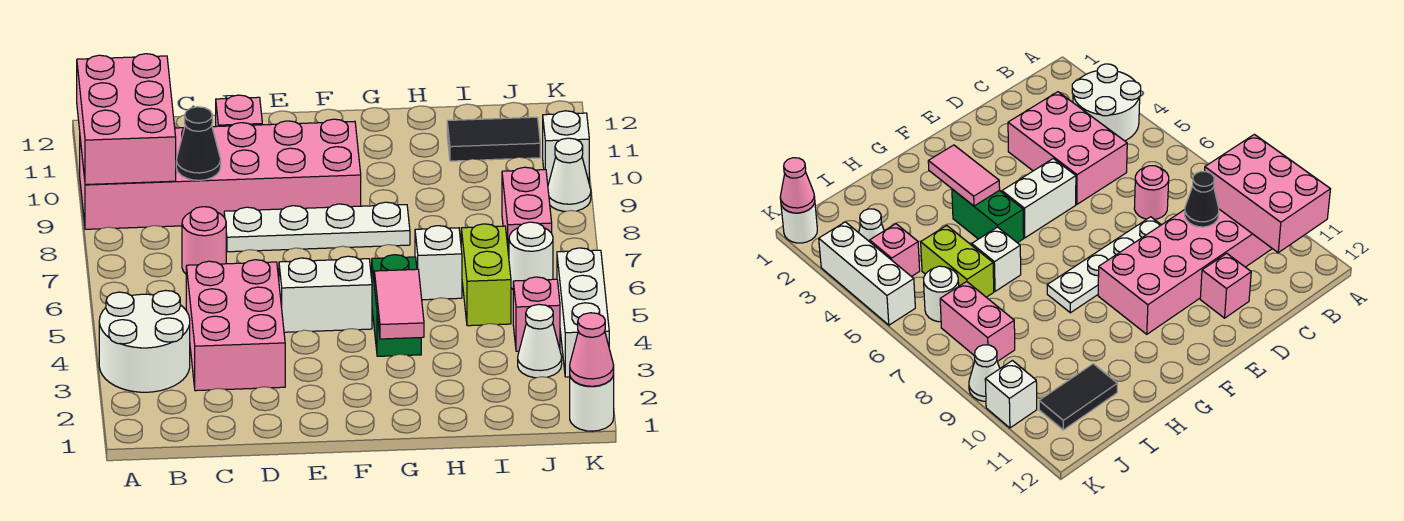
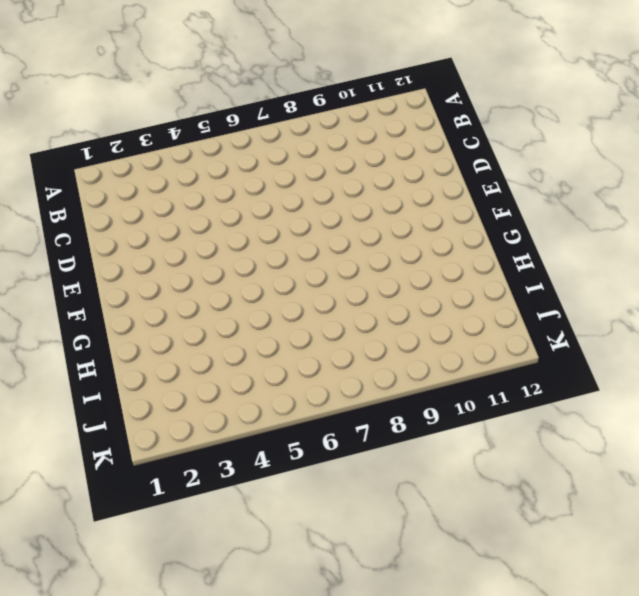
none -> white round brick A3:B4 level 1
none -> pink brick A9:F10 level 1
none -> pink brick C3:D5 level 1

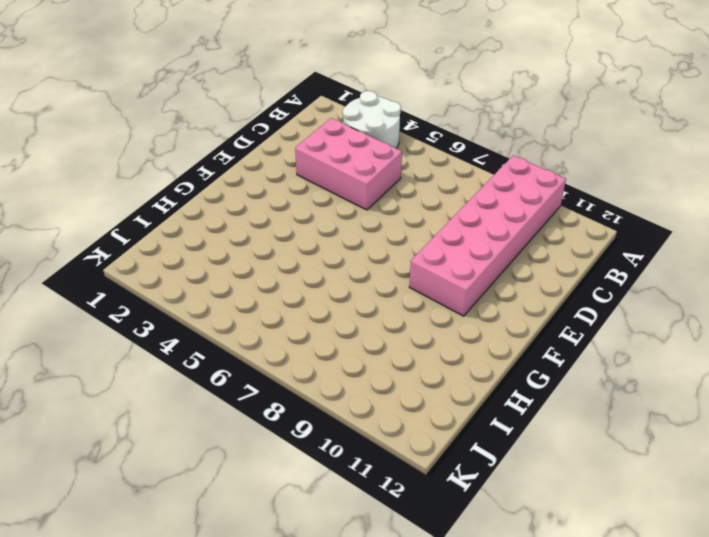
none -> pink round brick C7 level 1
none -> white plate D8:G8 level 1
none -> pink brick D11 level 1

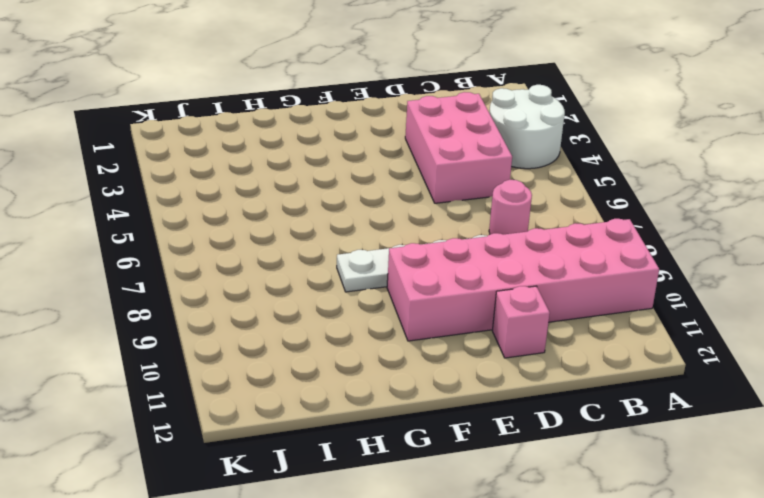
none -> white brick E5:F5 level 1
none -> green brick G4:G5 level 1
none -> white brick H6 level 1

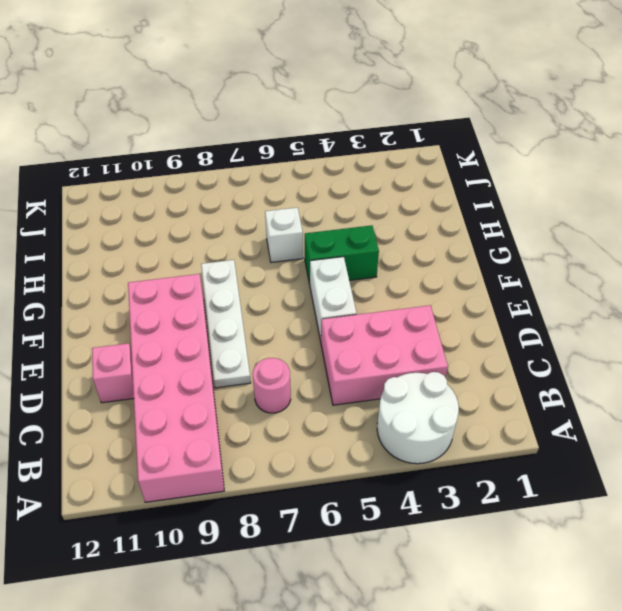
none -> lime brick I5:I6 level 1
none -> black tile I11:J11 level 1
none -> white cone J3 level 1

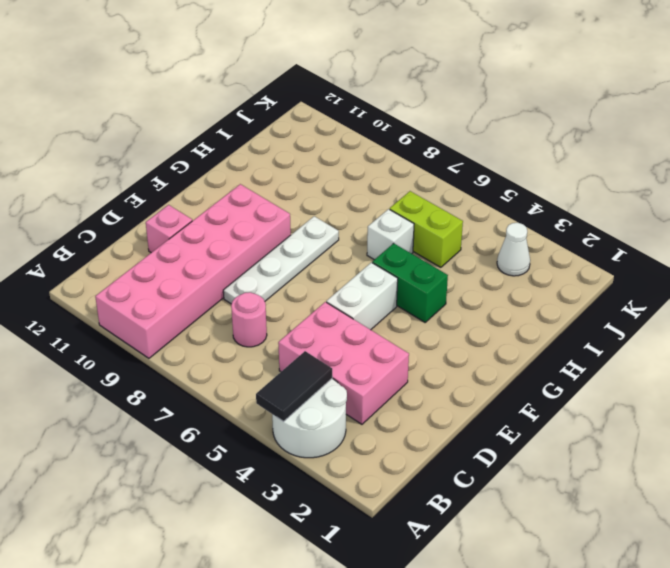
black tile A4:B4 level 2 -> black tile I11:J11 level 1
none -> pink brick J4 level 1
none -> white round brick J6 level 1
none -> pink brick J7:J8 level 1

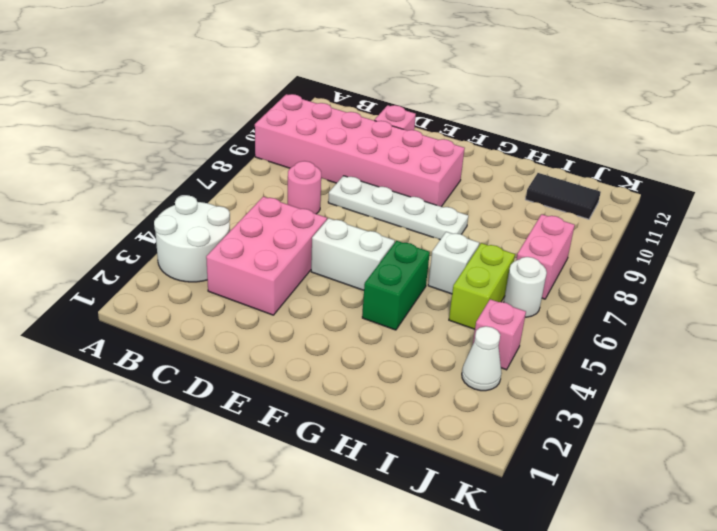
none -> white round brick K1 level 1
none -> white brick K3:K5 level 1
none -> white cone K9 level 1

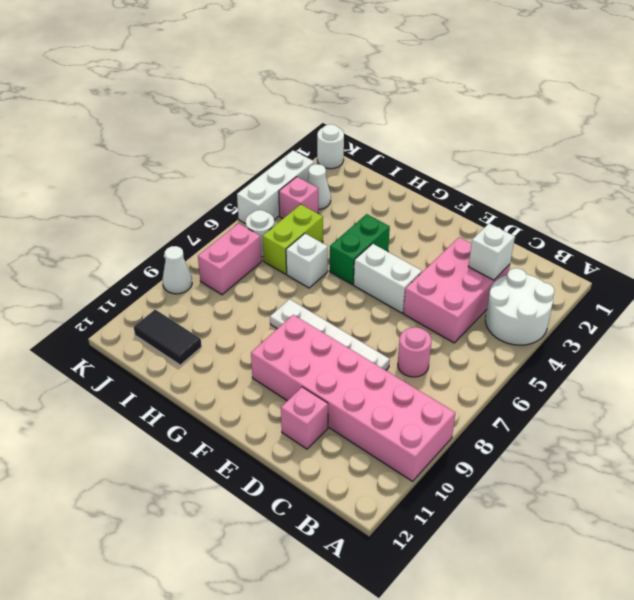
white brick C3 level 2 -> white brick K10 level 1
none -> pink brick A9:B11 level 2
none -> black cone C9 level 2
none -> pink tile G3:G4 level 2

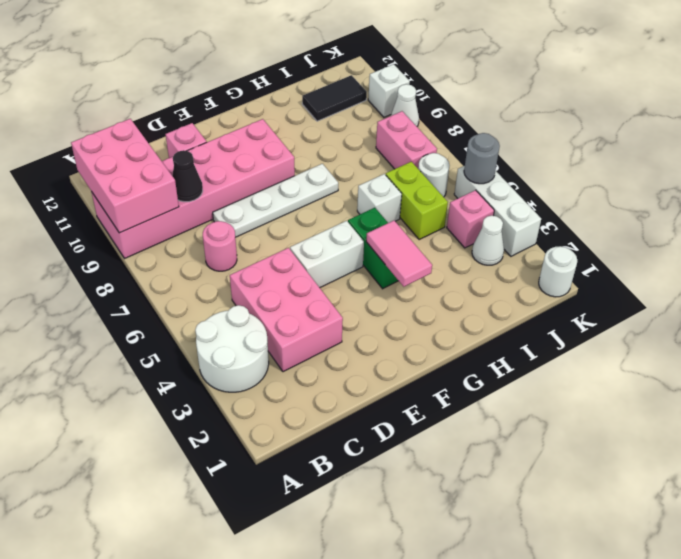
grey round brick K5 level 2 -> none
none -> pink cone K1 level 2

